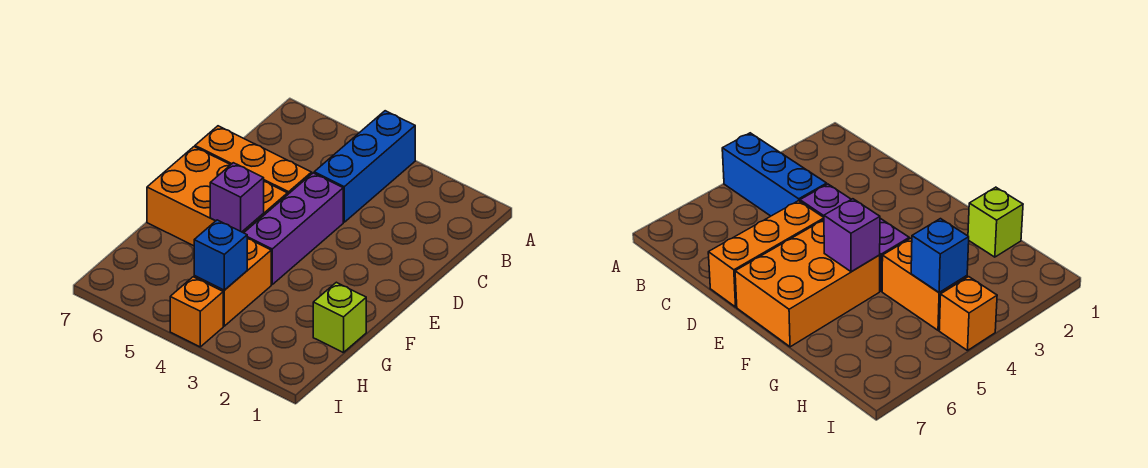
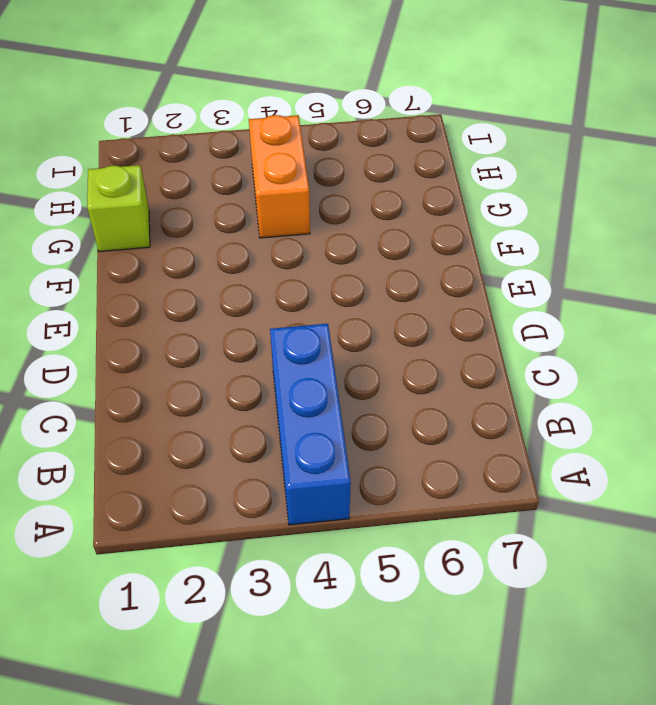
none -> purple brick D4:F4 level 1
none -> orange brick D5:D7 level 1

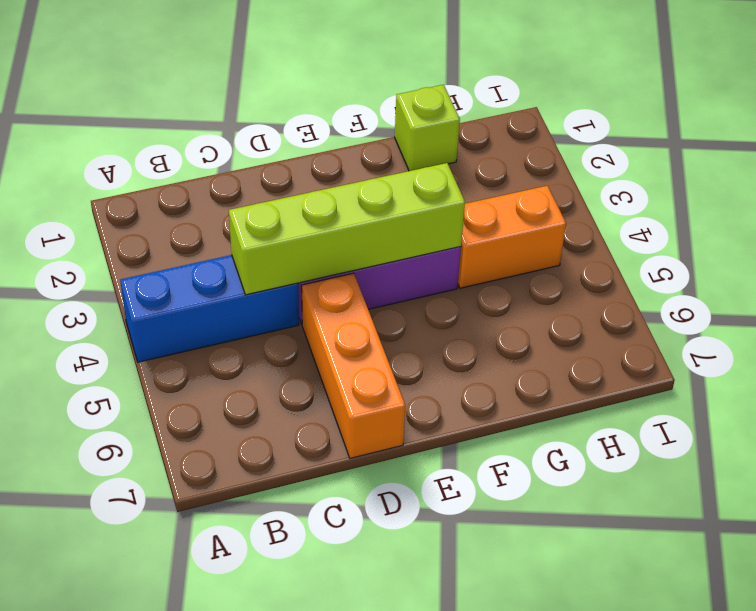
lime brick C4:F4 level 2 -> none
none -> orange brick E5:F7 level 1
none -> orange brick I4 level 1

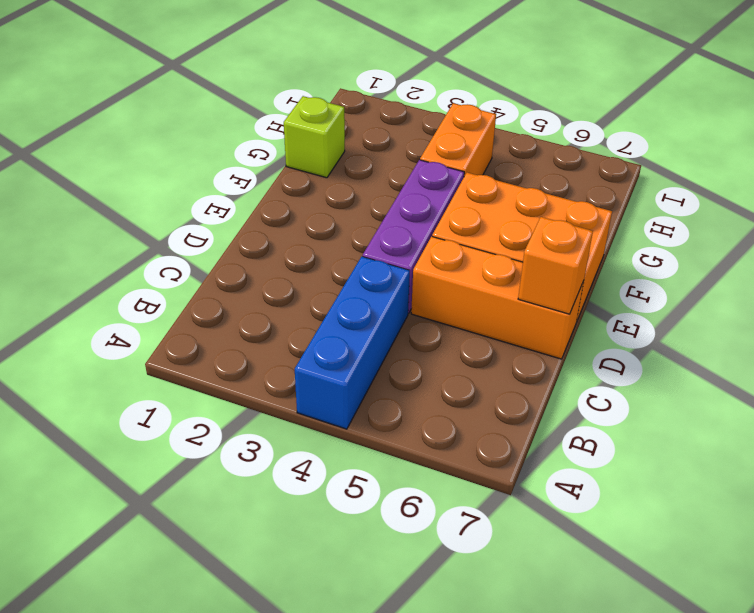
orange brick D7 level 2 -> orange brick I4 level 1
none -> purple brick F5 level 2
none -> blue brick H4 level 2

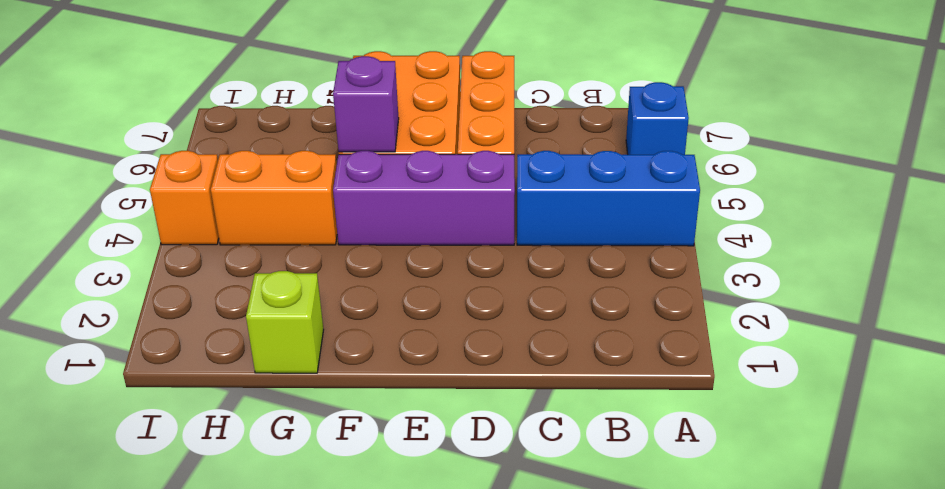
blue brick A6 level 1 -> blue brick H4 level 2

